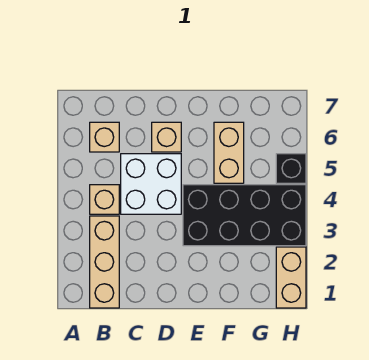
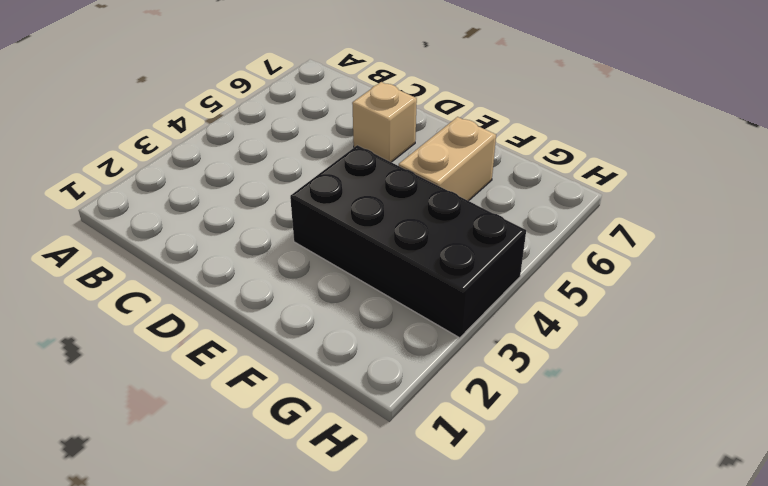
none -> tan brick B1:B3 level 1
none -> tan brick B4 level 1

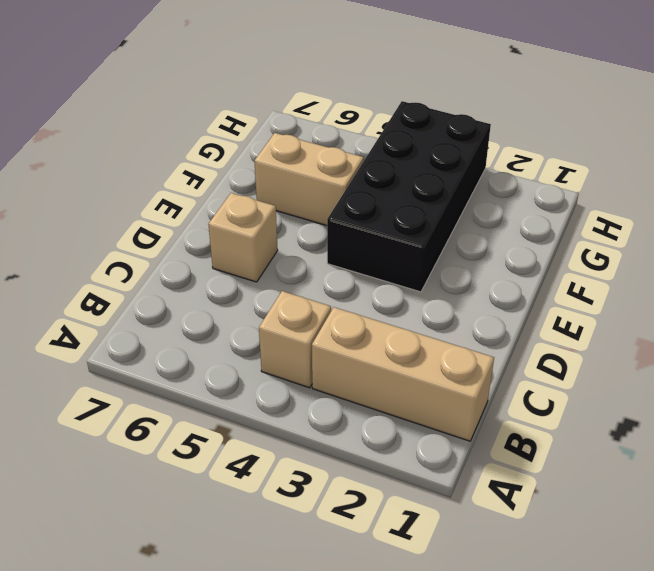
none -> tan brick B6 level 1
none -> white brick C4:D5 level 1

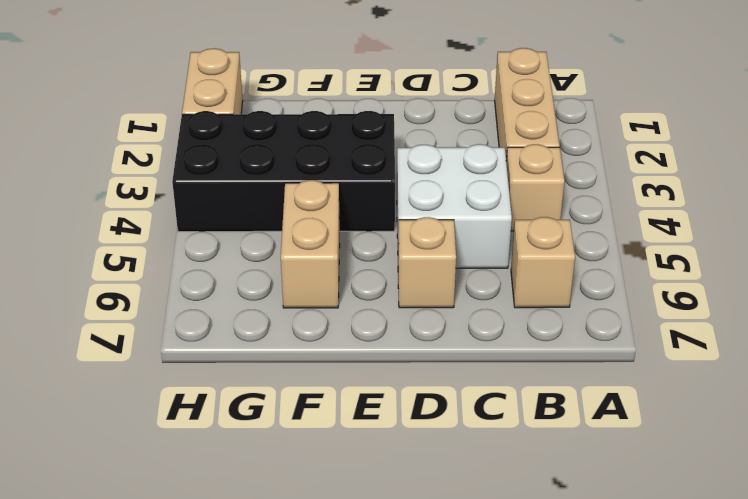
none -> black brick H5 level 1

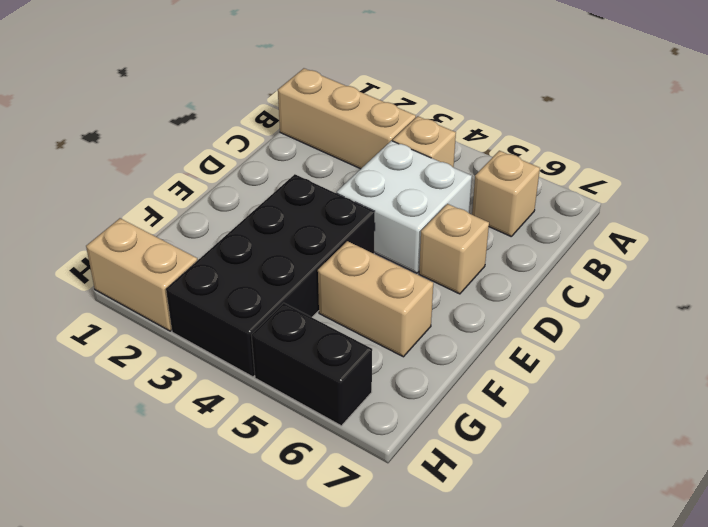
black brick H5:H6 level 1 -> black brick H5 level 1

